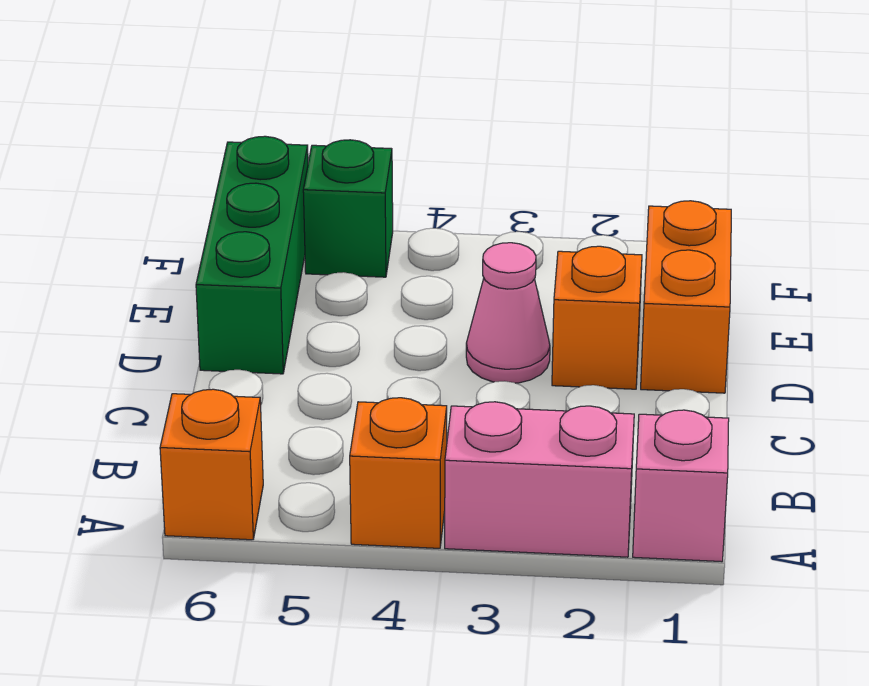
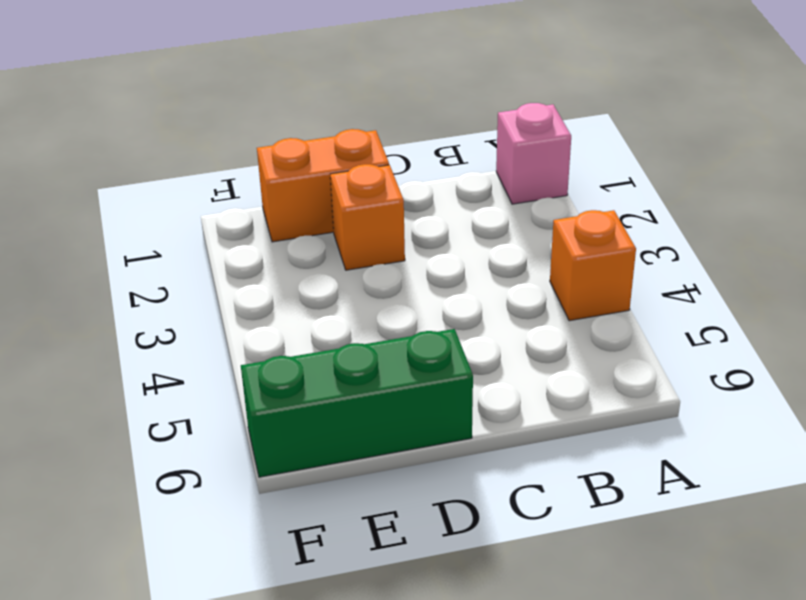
none -> pink brick A2:A3 level 1
none -> orange brick A6 level 1

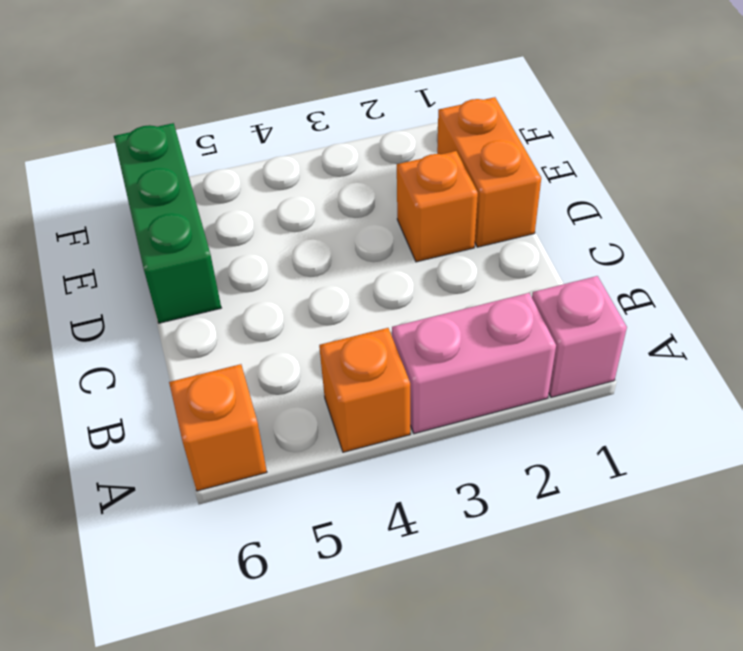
none -> pink cone D3 level 1
none -> green brick F5 level 1

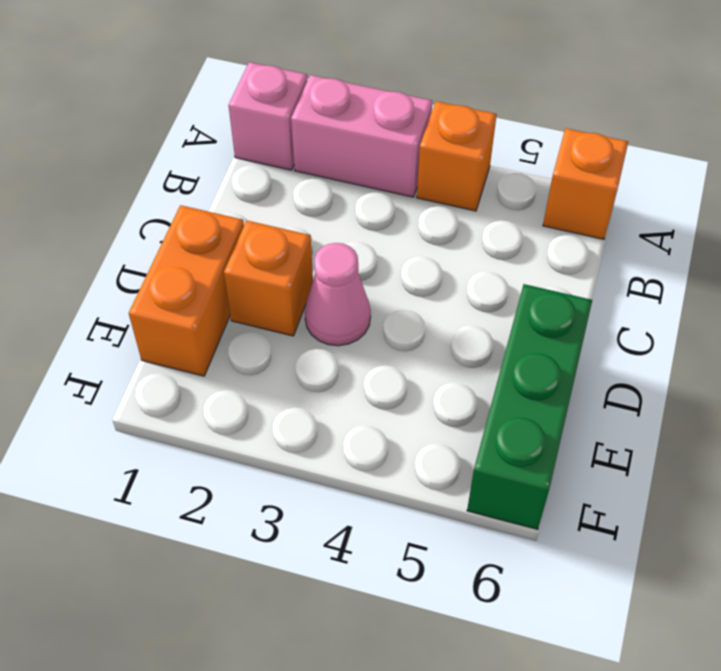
none -> green brick F5 level 1

